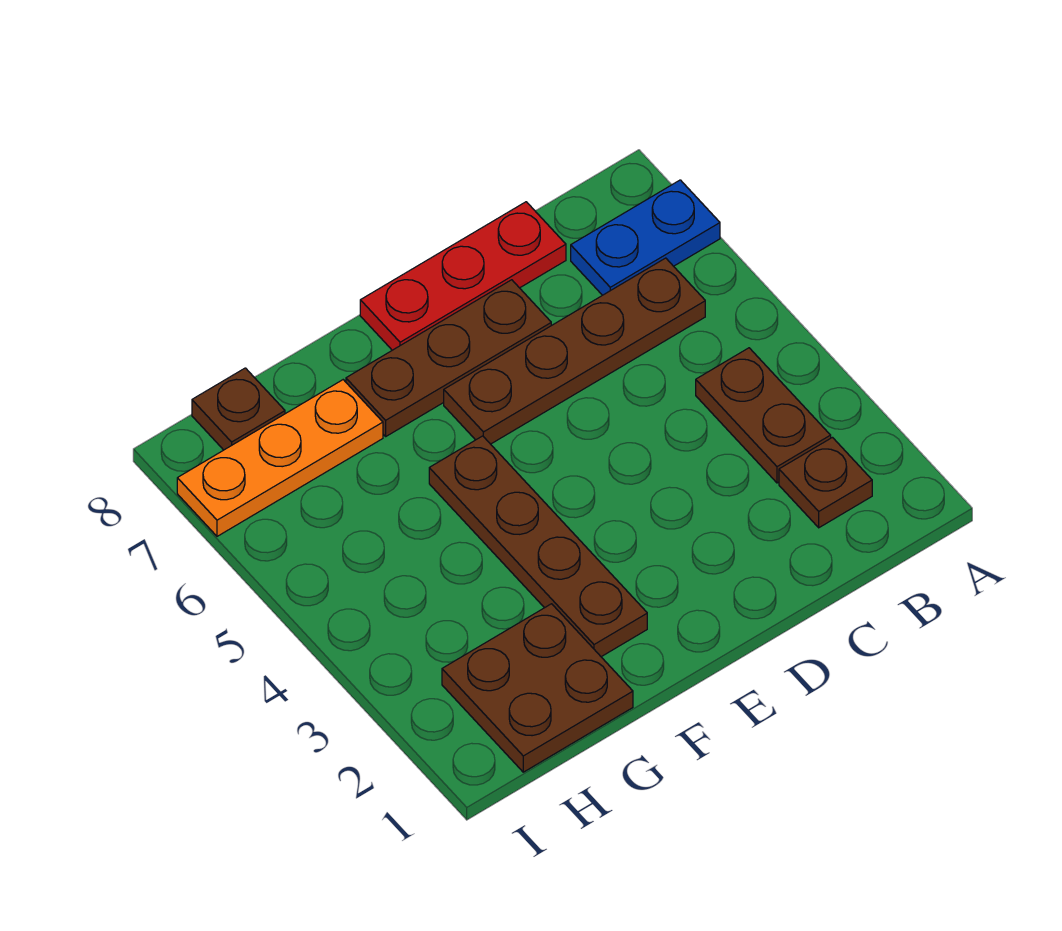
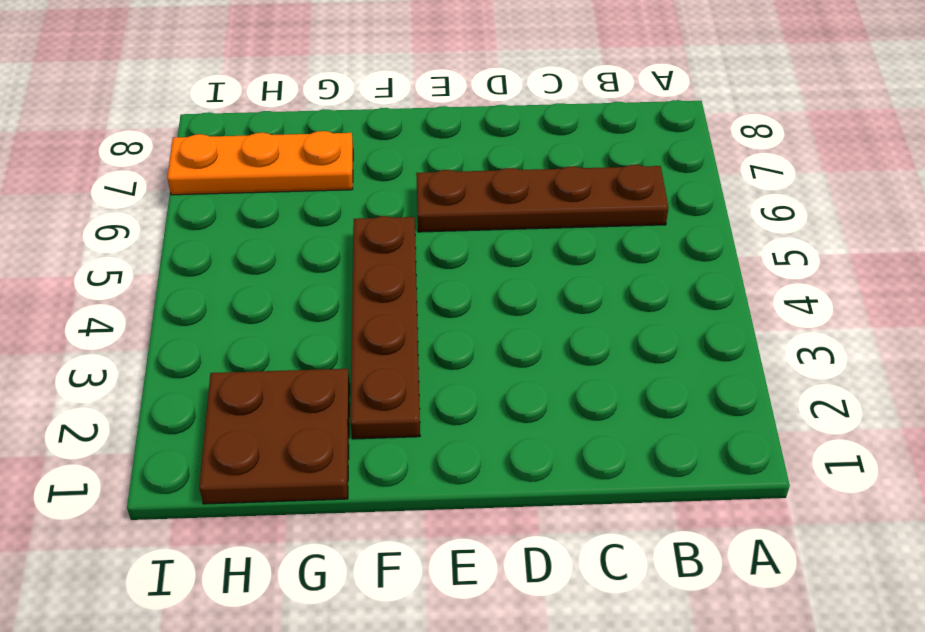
none -> blue plate A7:B7 level 1
none -> brown plate B2 level 1

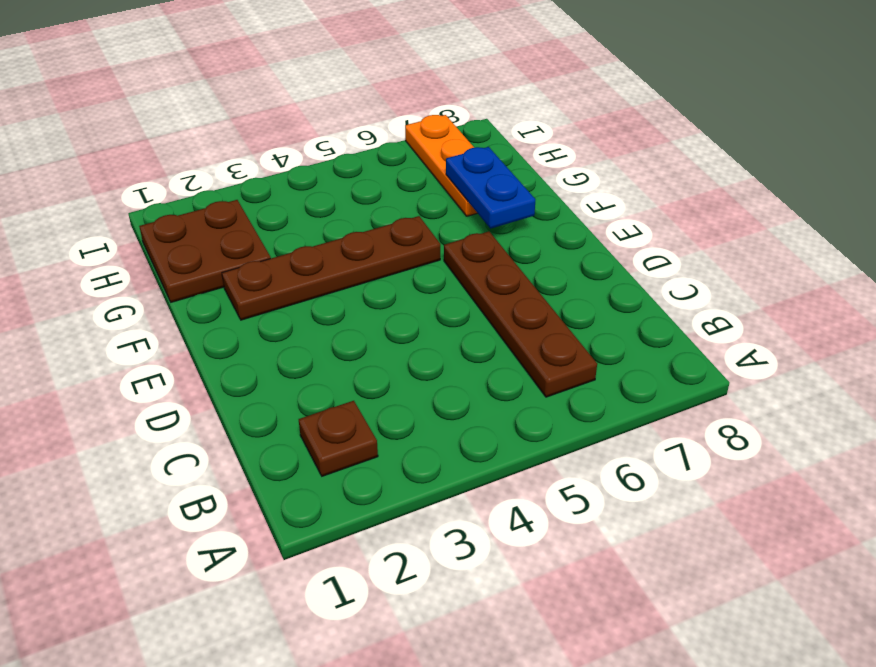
blue plate F7:G7 level 2 -> blue plate A7:B7 level 1
none -> brown plate B3:B4 level 1
none -> red plate C8:E8 level 1

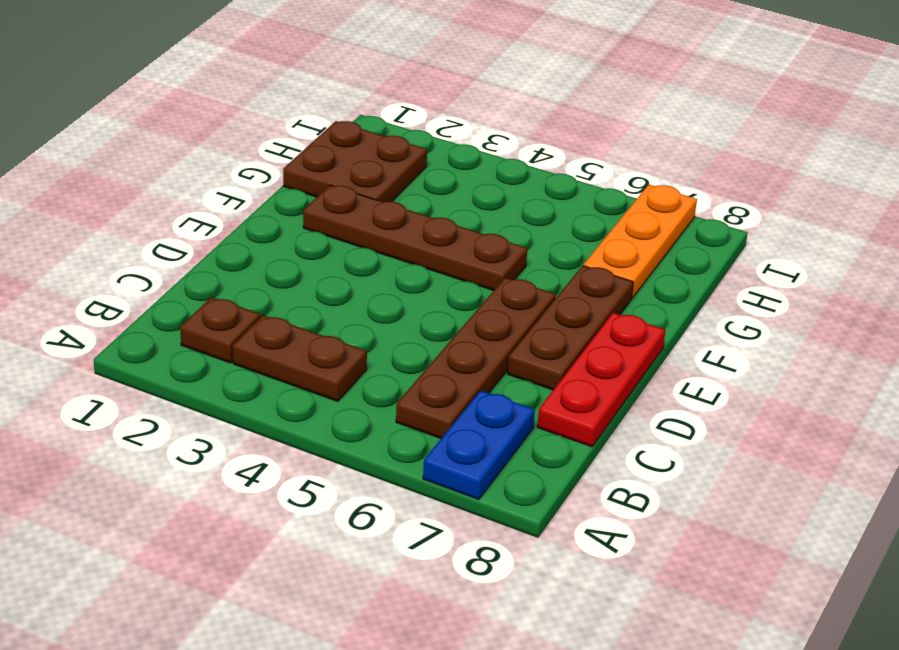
none -> brown plate H8 level 1

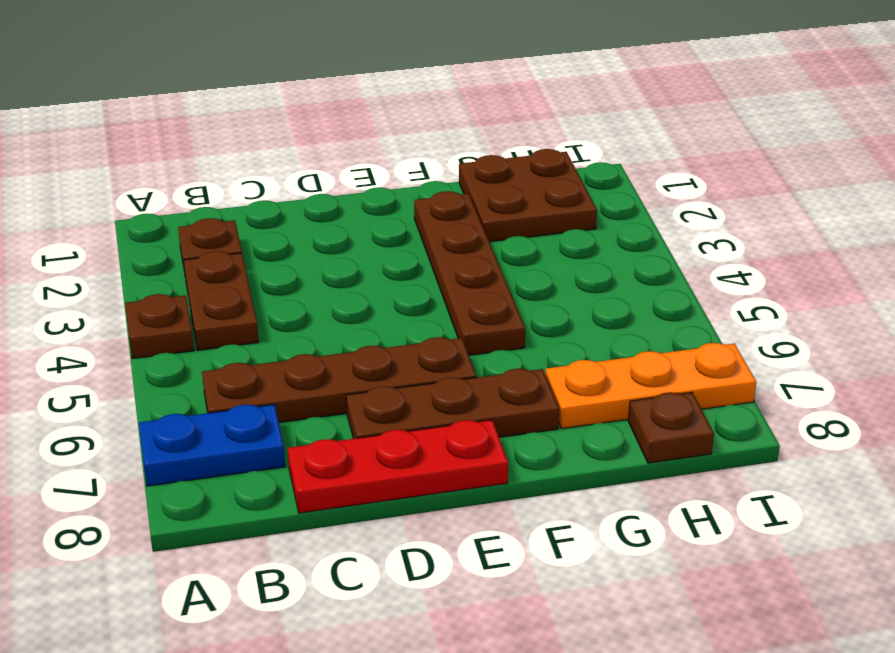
brown plate A4 level 1 -> none

